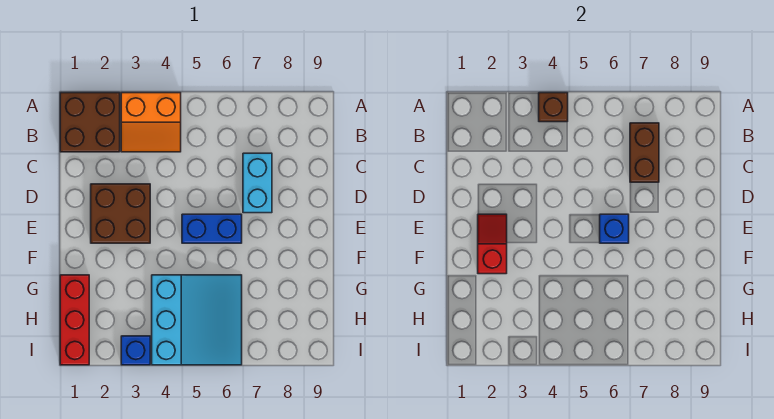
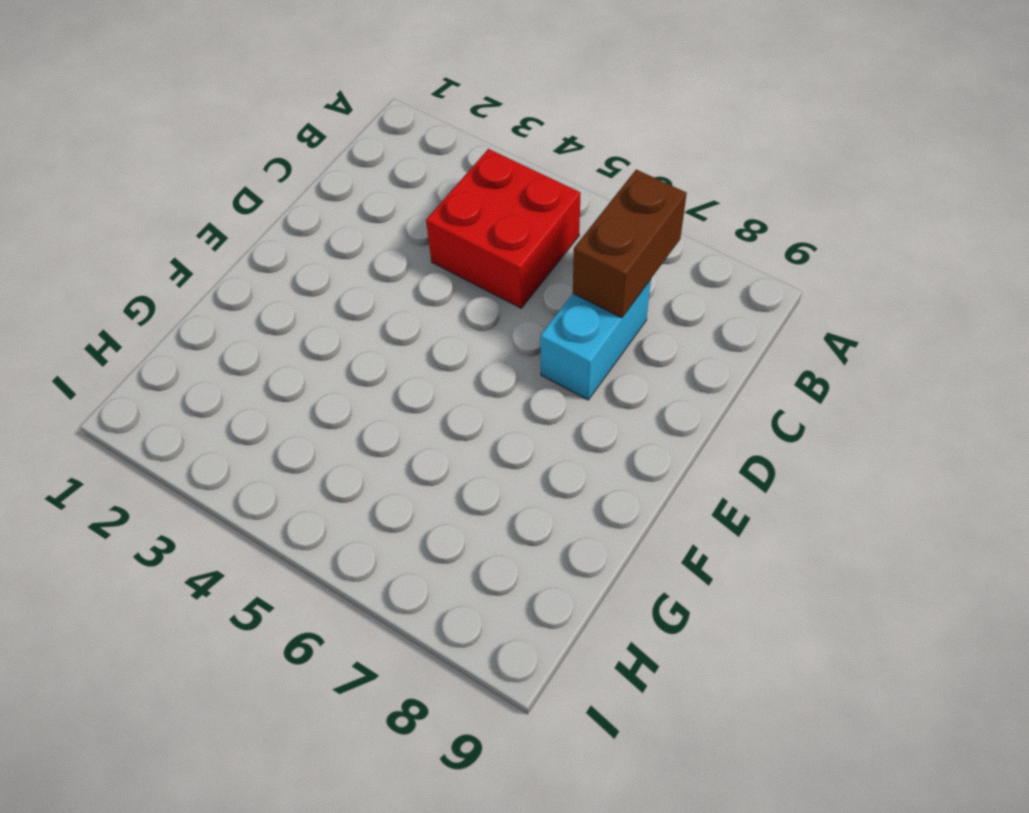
red brick B4:C5 level 1 -> orange slope A3:B4 level 1 top A
none -> brown brick A1:B2 level 1
none -> brown brick D2:E3 level 1
none -> blue brick E5:E6 level 1

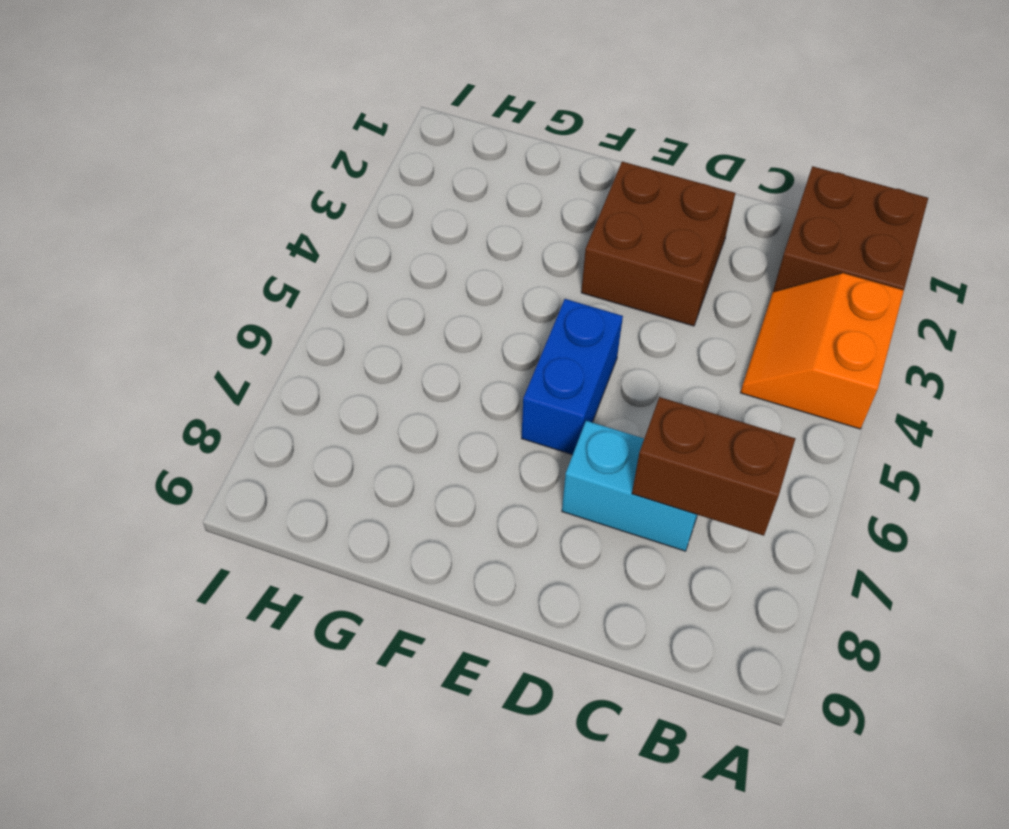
none -> red brick G1:I1 level 1
none -> cyan slope G4:I6 level 1 top 4
none -> blue brick I3 level 1

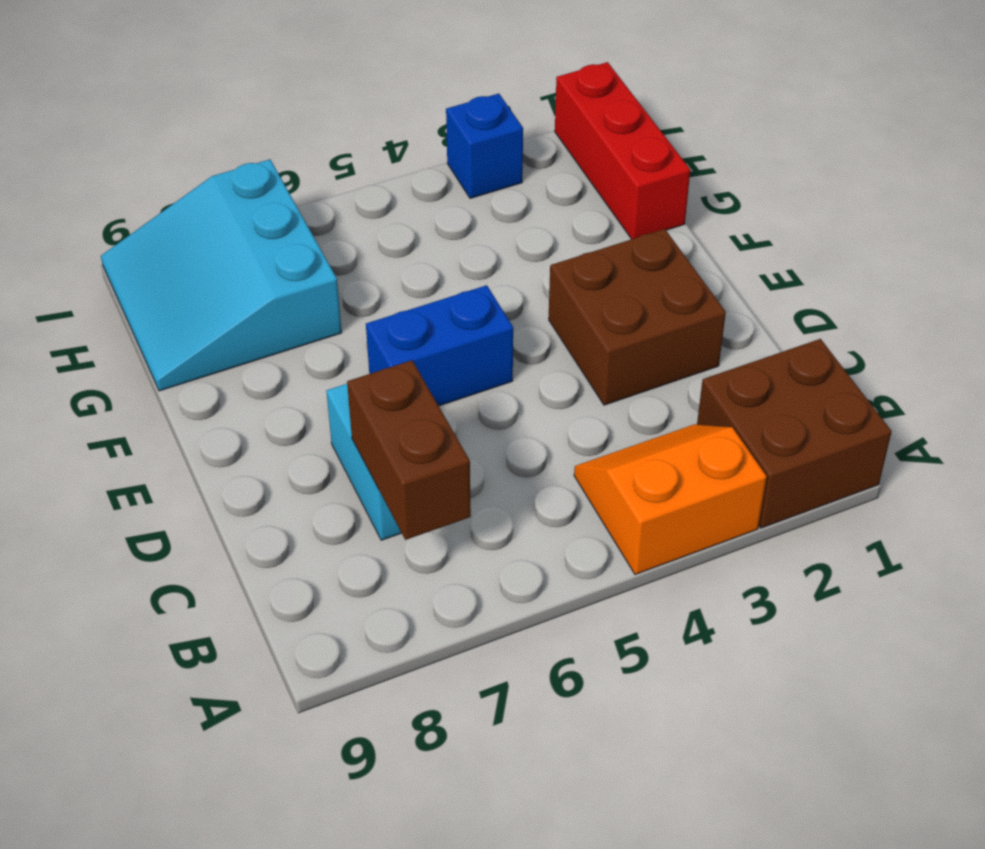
cyan slope G7:I9 level 1 top 7 -> cyan slope G4:I6 level 1 top 4
none -> brown brick A4 level 2
none -> red slope E2:F2 level 2 top F
none -> blue brick E6 level 2

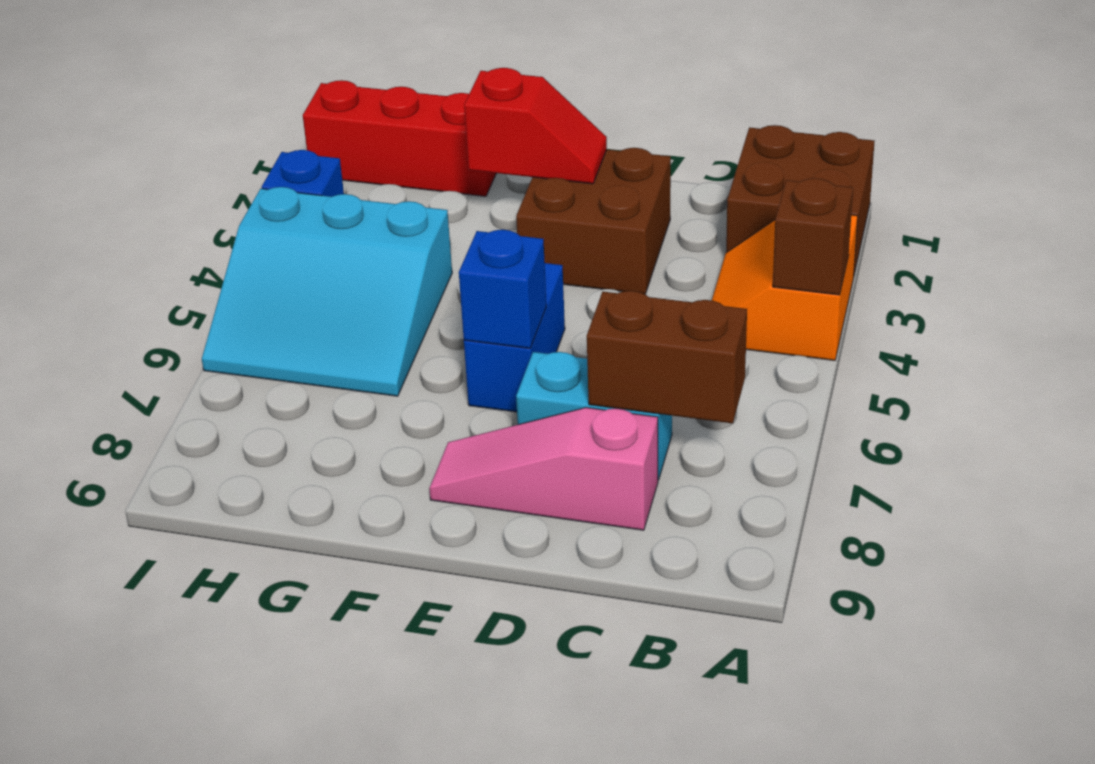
pink slope C8:E8 level 1 top C -> none

